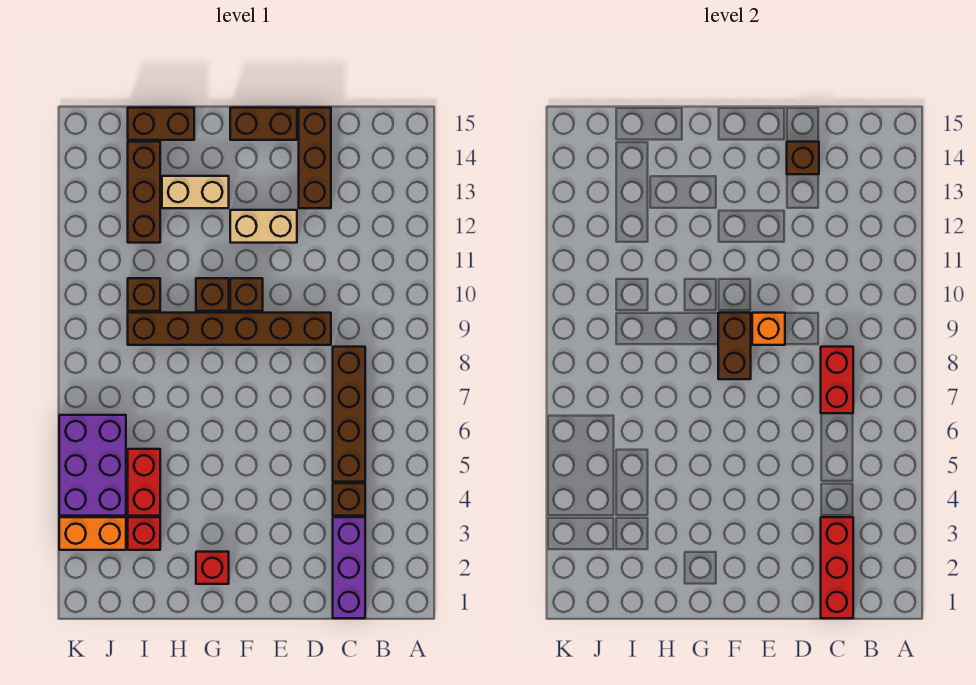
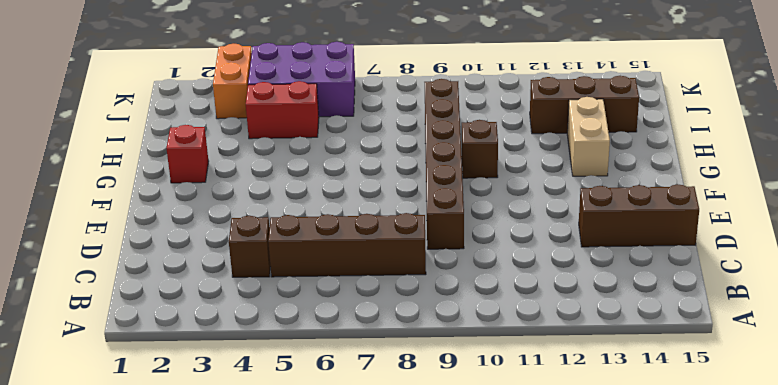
none -> purple brick C1:C3 level 1
none -> tan brick E12:F12 level 1
none -> brown brick E15:F15 level 1

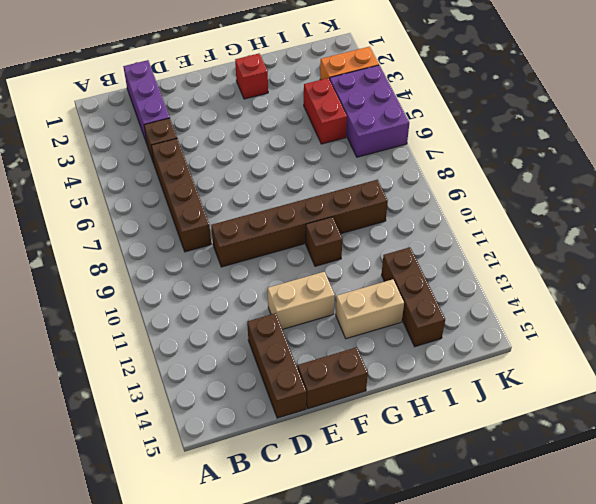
none -> brown brick F10 level 1
none -> brown brick H15:I15 level 1
none -> red brick I3 level 1

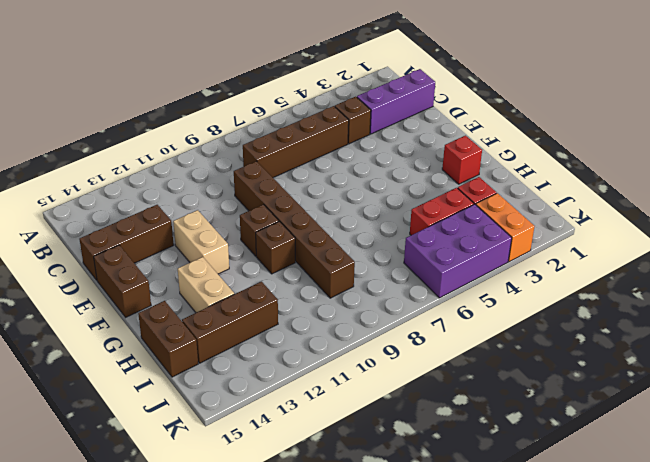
none -> brown brick I10 level 1
none -> red brick C1:C3 level 2
none -> red brick C7:C8 level 2

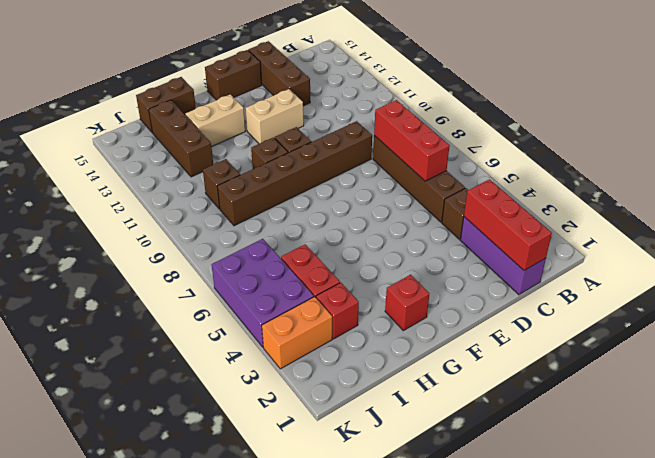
red brick C6:C8 level 2 -> red brick C7:C8 level 2
none -> brown brick D14 level 2
none -> orange brick E9 level 2
none -> brown brick F8:F9 level 2

